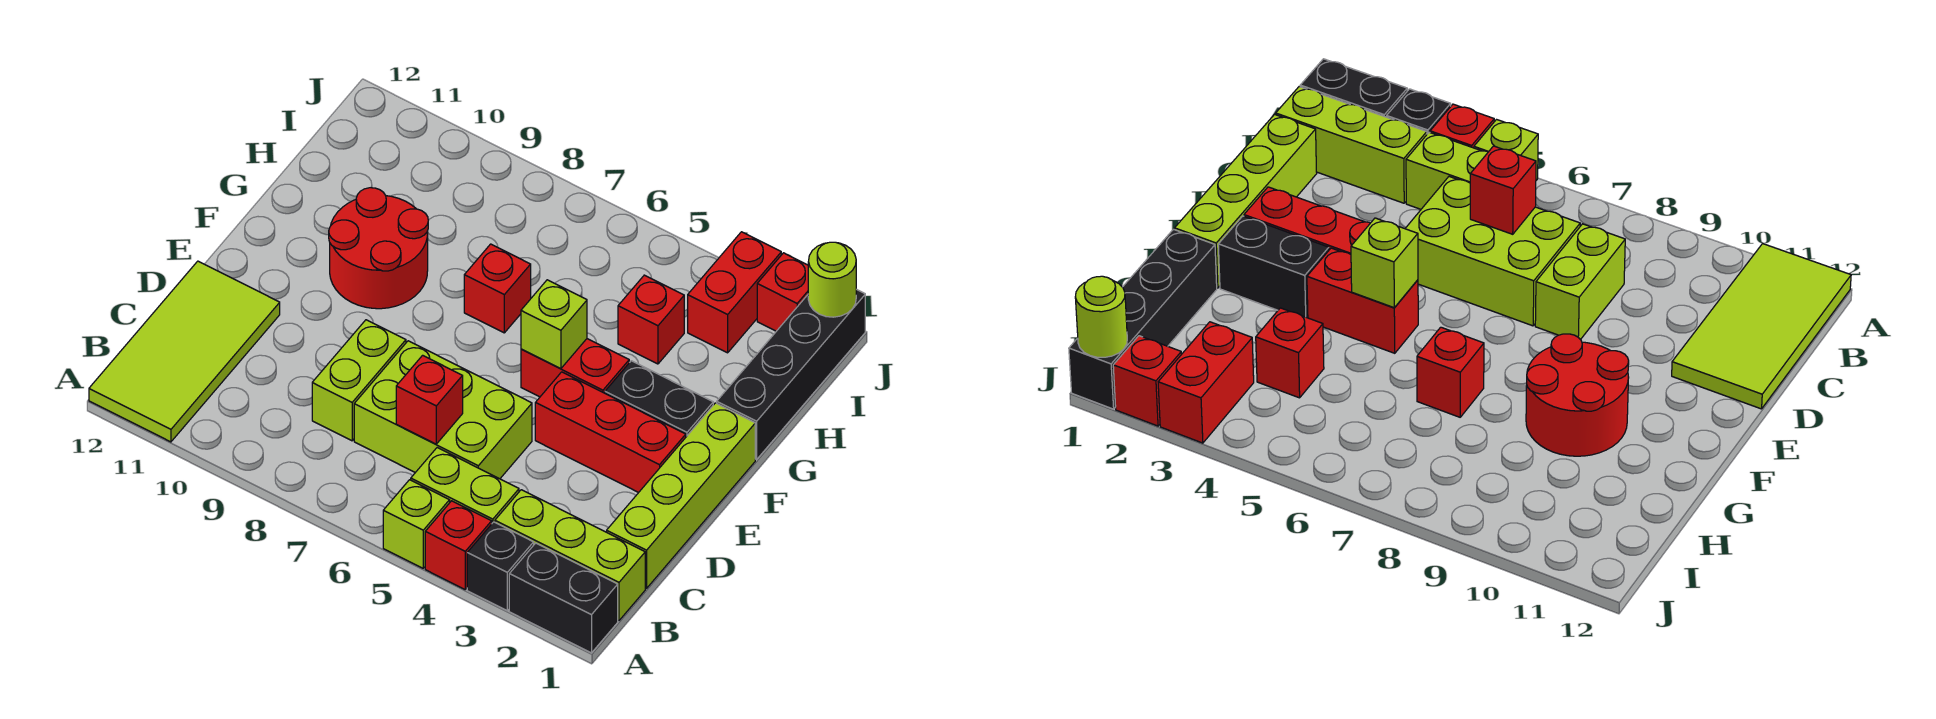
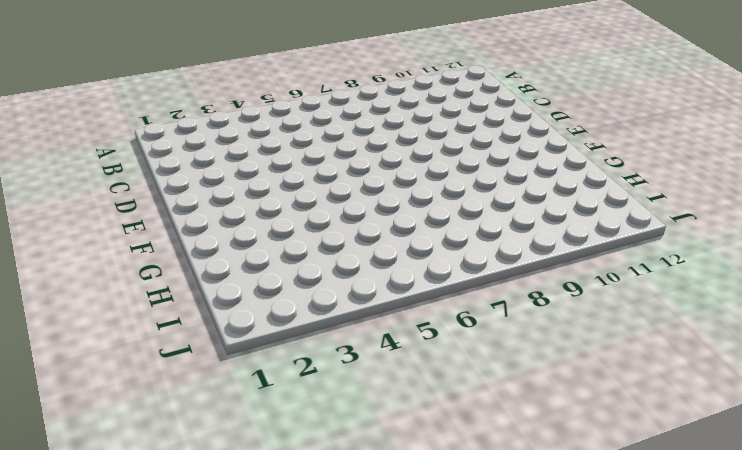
none -> black brick A1:A2 level 1
none -> black brick A3 level 1
none -> red brick A4 level 1

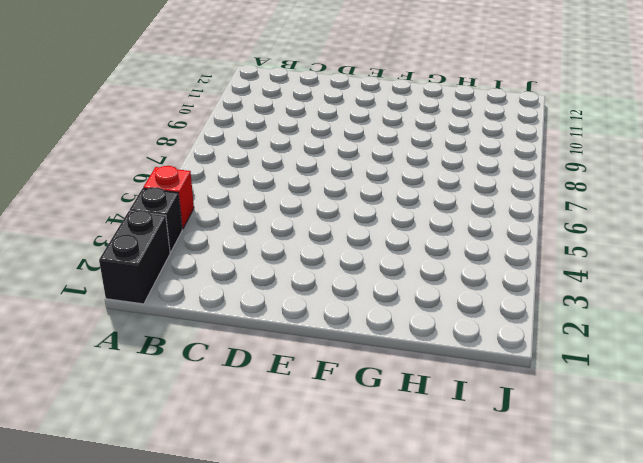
none -> lime brick A5 level 1
none -> lime tile A11:D12 level 1
none -> lime brick B1:B3 level 1

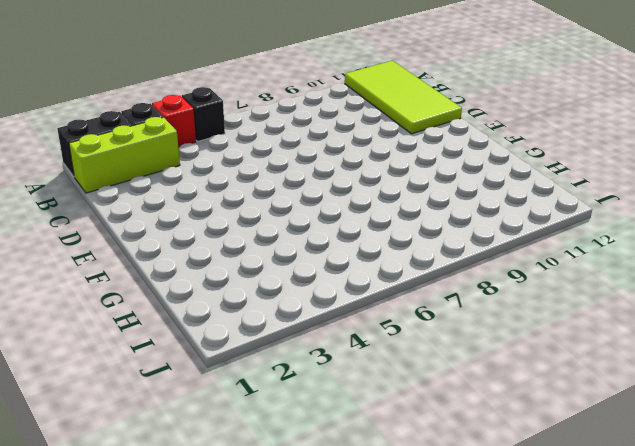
black brick A5 level 1 -> lime brick A5 level 1
none -> lime brick B4:B5 level 1
none -> lime brick C1:F1 level 1
none -> lime brick C5:D7 level 1

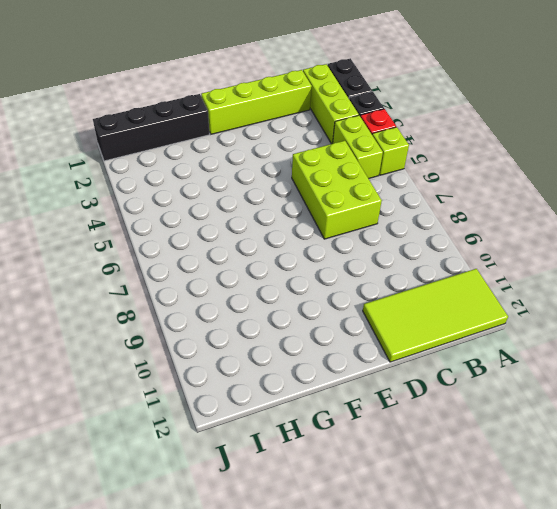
none -> lime brick C8:D8 level 1
none -> red brick E2:E4 level 1
none -> black brick F2:F3 level 1

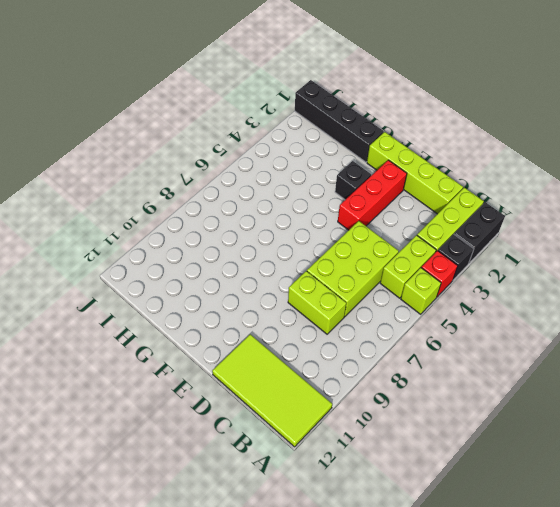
black brick F3 level 1 -> black brick F2:F3 level 1
none -> red brick F4:F5 level 1
none -> red round brick F9:G10 level 1
none -> red brick G7 level 1

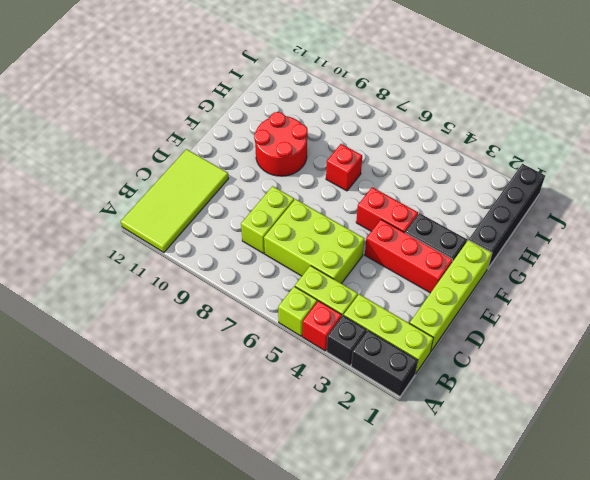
none -> red brick H4 level 1
none -> red brick I3:J3 level 1
none -> red brick J2 level 1

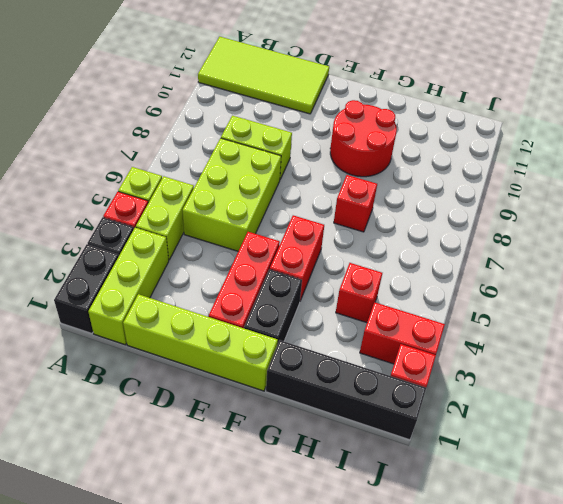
none -> red brick C6 level 2
none -> lime brick F5 level 2
none -> lime round brick J1 level 2

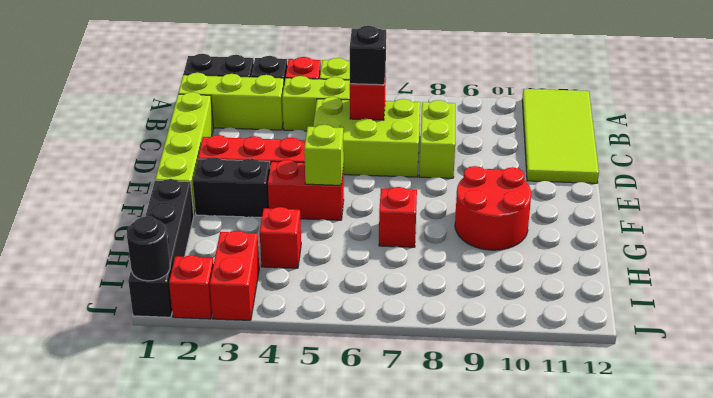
black brick C6 level 3 -> none
black round brick J1 level 2 -> lime round brick J1 level 2

